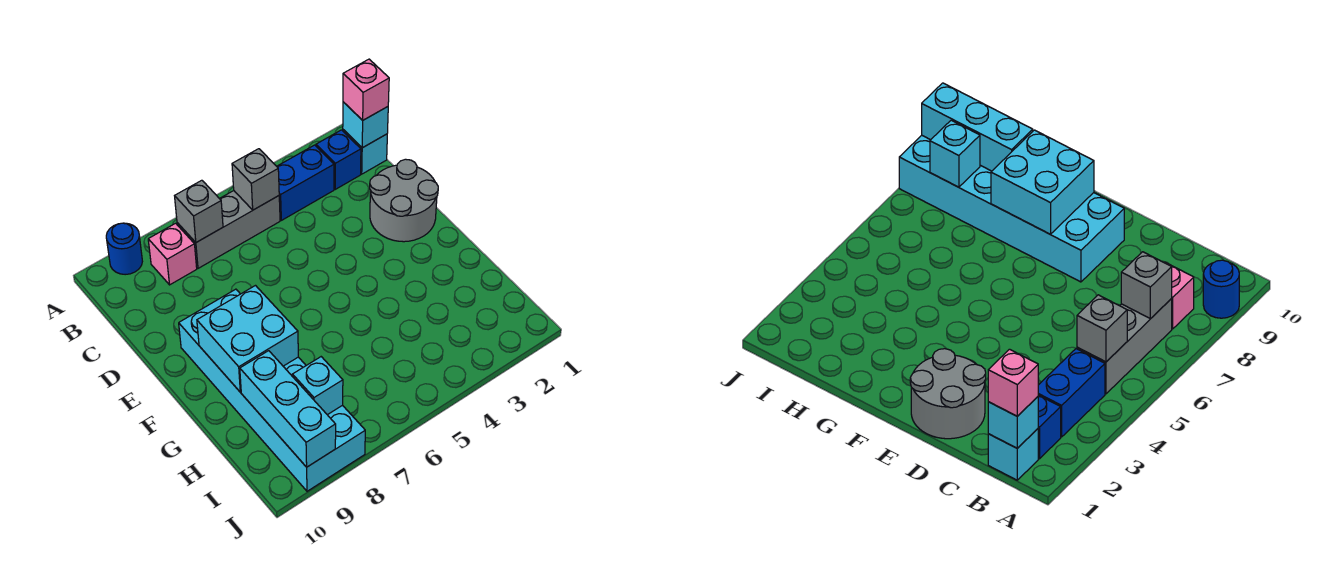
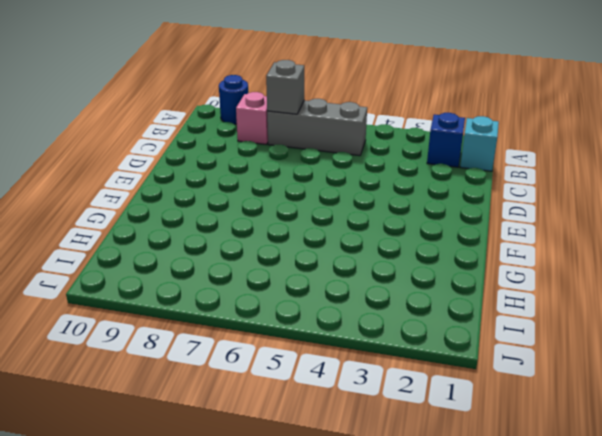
none -> blue brick B3:B4 level 1
none -> grey round brick D1:E2 level 1
none -> cyan brick E8:J9 level 1

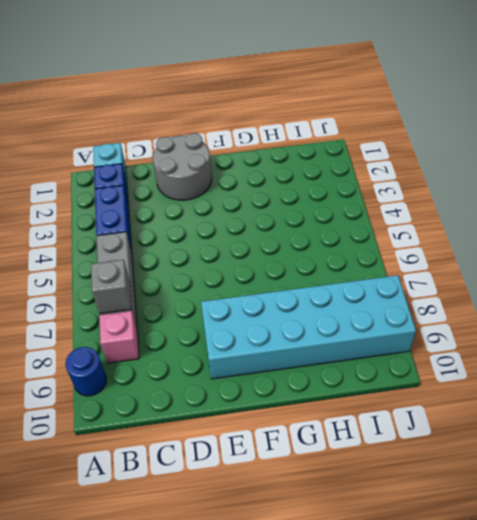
none -> cyan brick B1 level 2
none -> grey brick B5 level 2
none -> cyan brick F8:G9 level 2

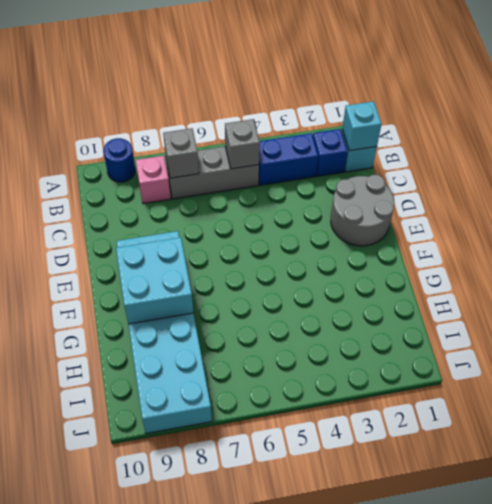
none -> cyan brick H9:J9 level 2
none -> cyan brick I8 level 2
none -> pink brick B1 level 3

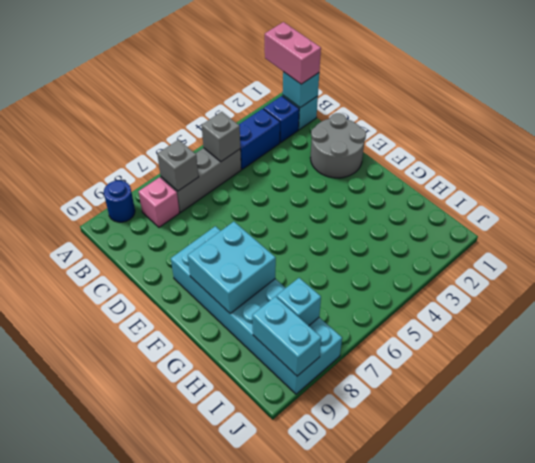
pink brick A1:B1 level 3 -> pink brick B1 level 3
cyan brick I9:J9 level 2 -> cyan brick H9:J9 level 2

